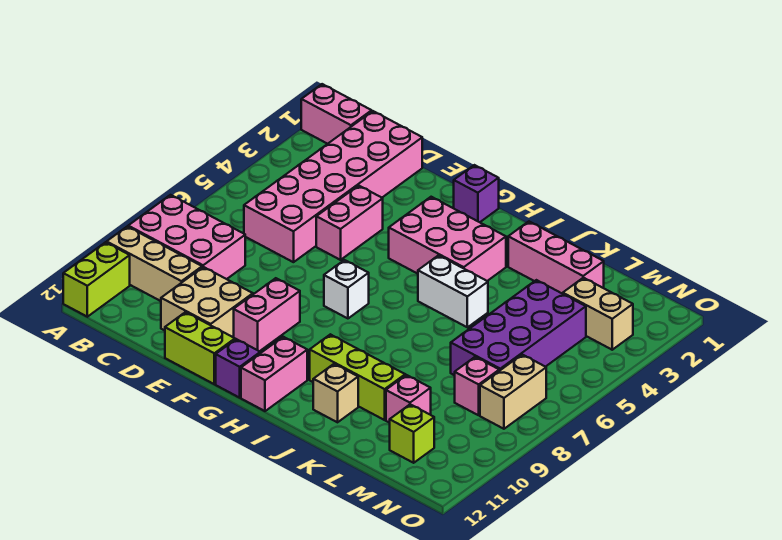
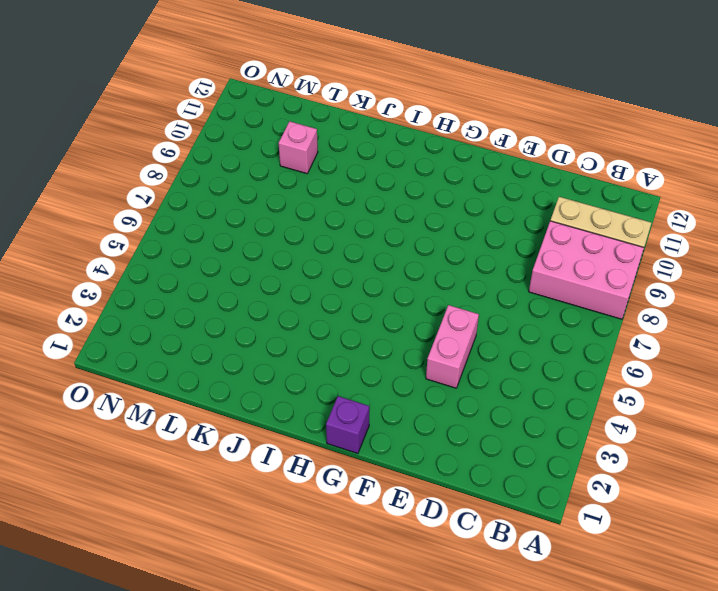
none -> pink brick A1:B1 level 1
none -> lime brick A11:A12 level 1
none -> pink brick C1:D6 level 1

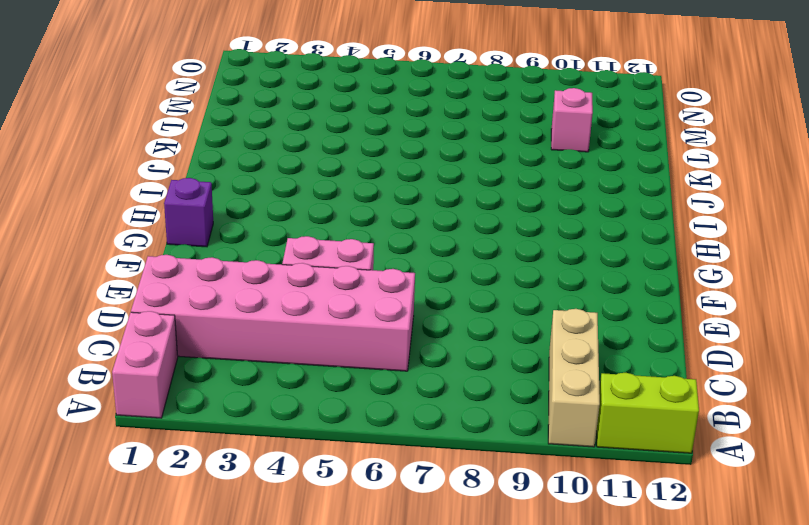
none -> pink brick A8:C9 level 1
none -> tan brick D10:E11 level 1
none -> lime brick E12:F12 level 1

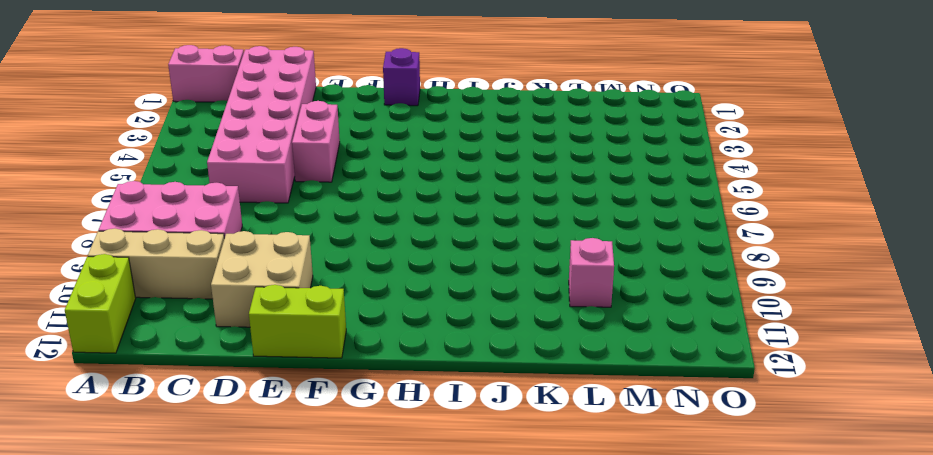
none -> pink brick F9:F10 level 1
none -> pink brick G3:I4 level 1
none -> white brick G7 level 1

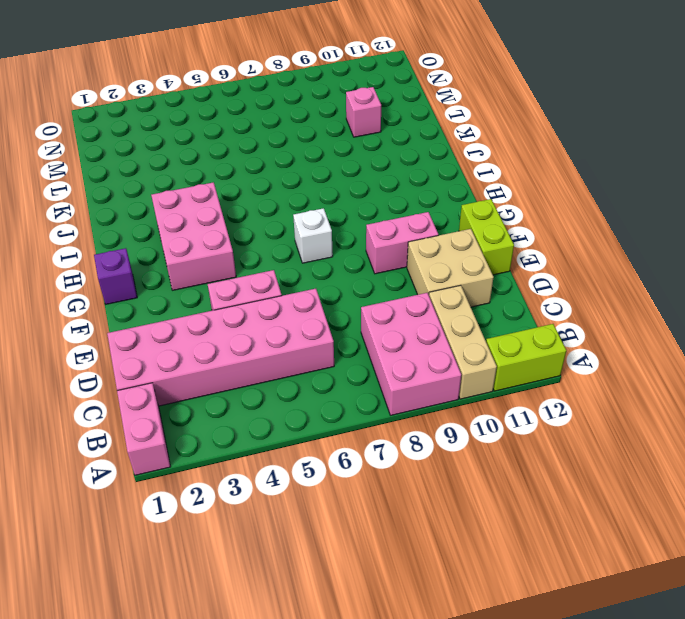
none -> purple brick G12 level 1
none -> pink brick H11:H12 level 1
none -> white brick I5:J5 level 1

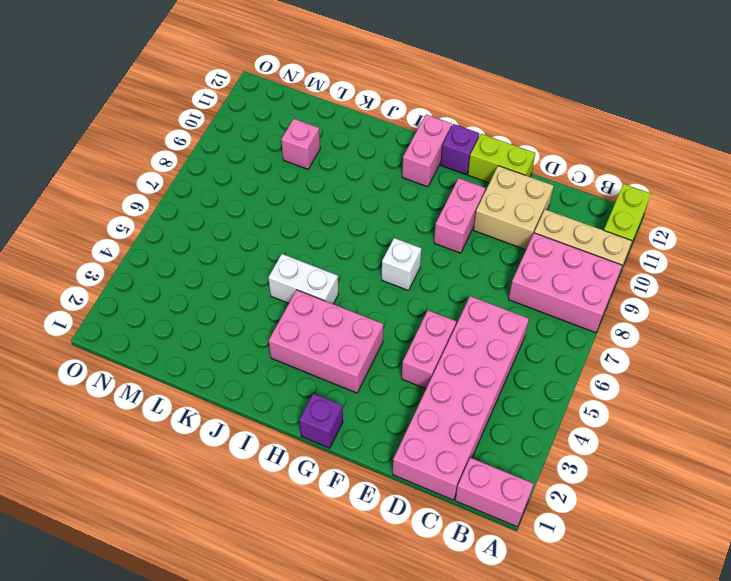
none -> lime brick I10:K10 level 1
none -> pink brick J2:L2 level 1
none -> tan brick J11 level 1

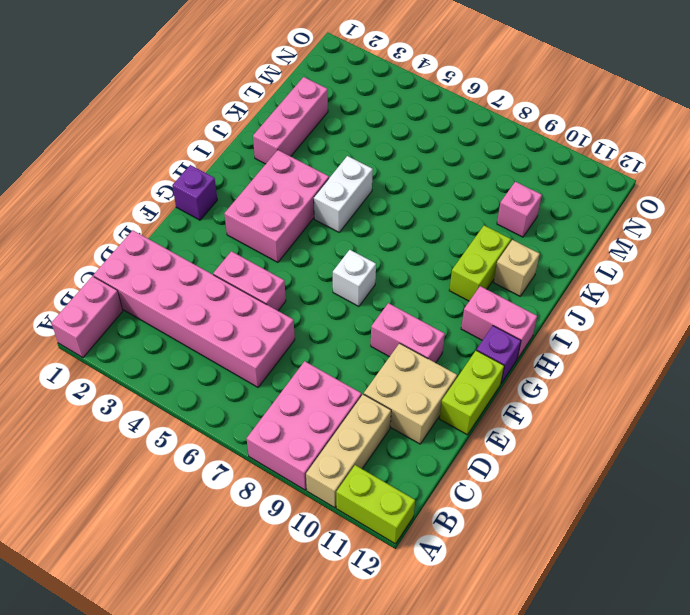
lime brick I10:J10 level 1 -> lime brick I10:K10 level 1
none -> purple brick L4:M7 level 1
none -> tan brick M3:N3 level 1
none -> pink brick M8 level 1

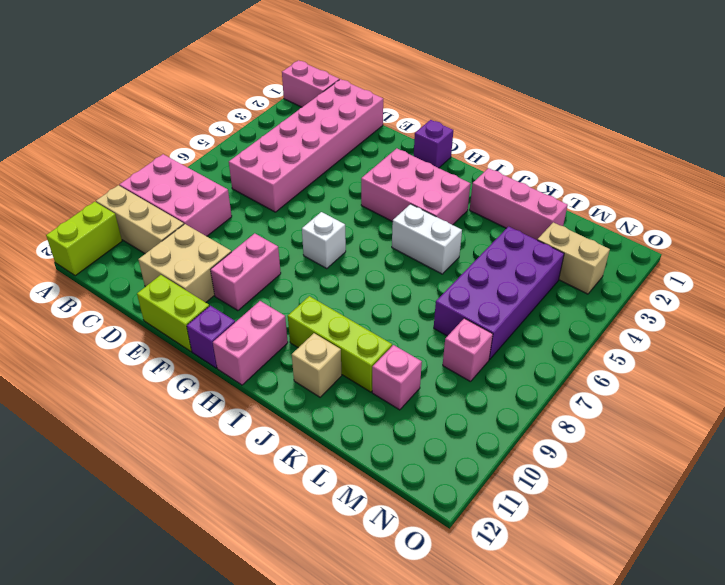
none -> pink brick E4:E5 level 1
none -> lime brick M11 level 1
none -> tan brick N7:N8 level 1

